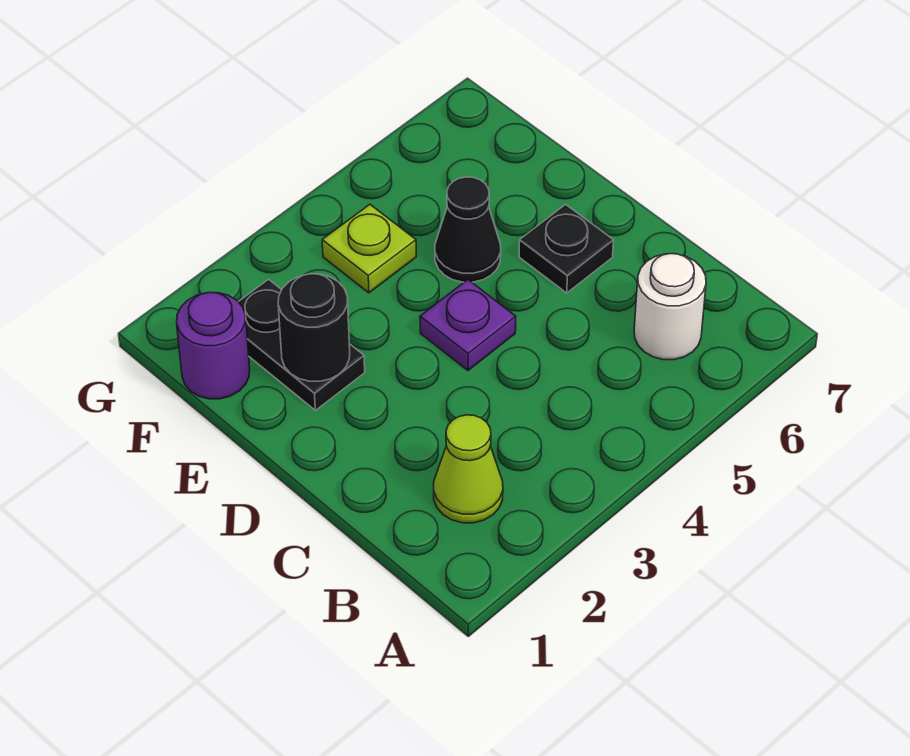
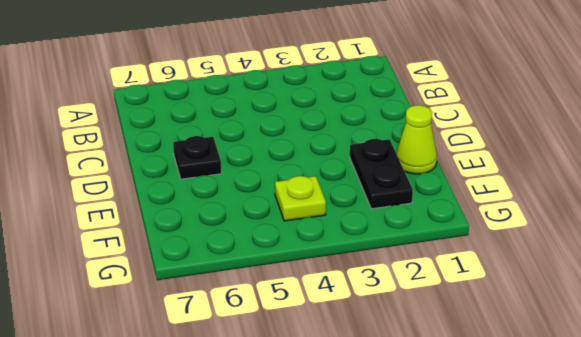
lime cone E1 level 1 -> lime cone B2 level 1
none -> white round brick B6 level 1
none -> purple plate D4 level 1

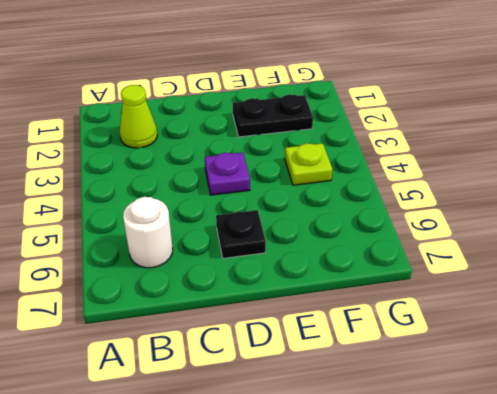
none -> black cone E5 level 1
none -> purple round brick F1 level 1

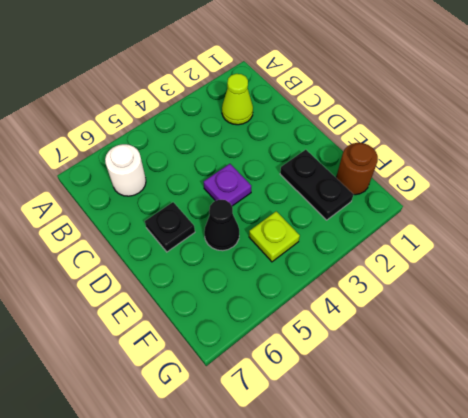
brown round brick F1 level 1 -> purple round brick F1 level 1
none -> black round brick E2 level 2

